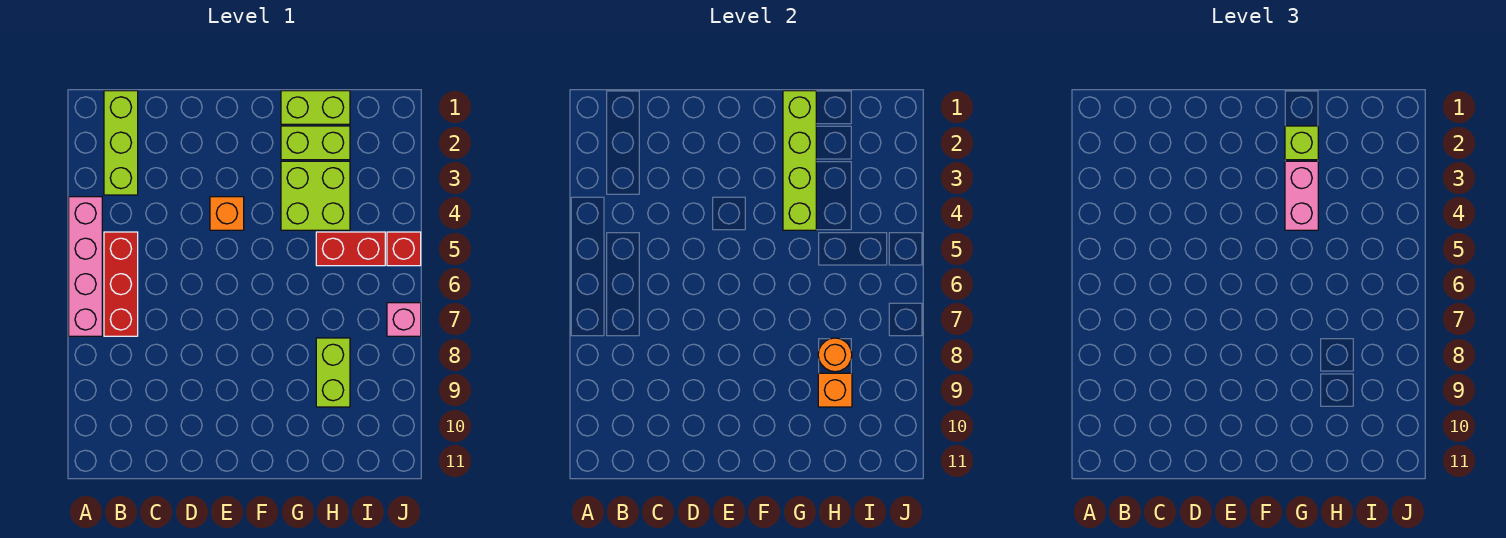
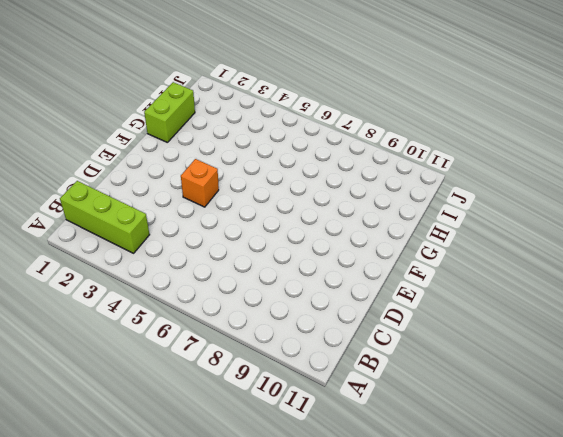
none -> pink brick A4:A7 level 1
none -> red brick B5:B7 level 1
none -> lime brick G2:H2 level 1

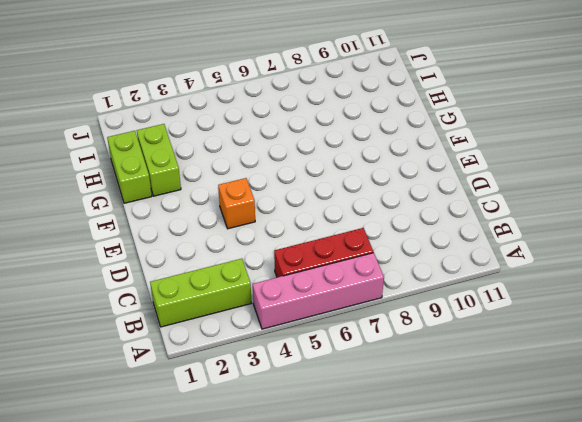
none -> lime brick G3:H4 level 1
none -> red brick H5:I5 level 1
none -> lime brick H8:H9 level 1

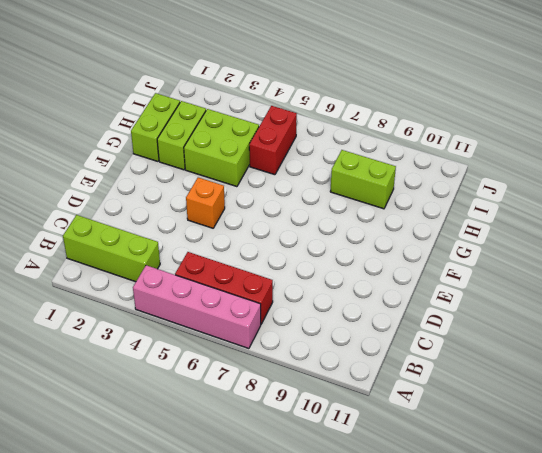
none -> red brick J5 level 1
none -> pink brick J7 level 1
none -> lime brick G1:G4 level 2

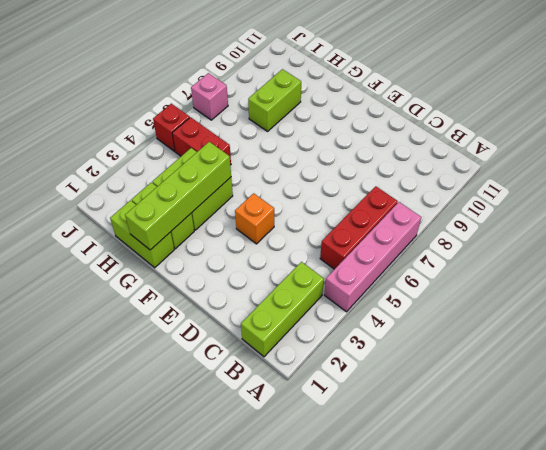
none -> orange round brick H8 level 2
none -> orange brick H9 level 2
none -> lime brick G2 level 3

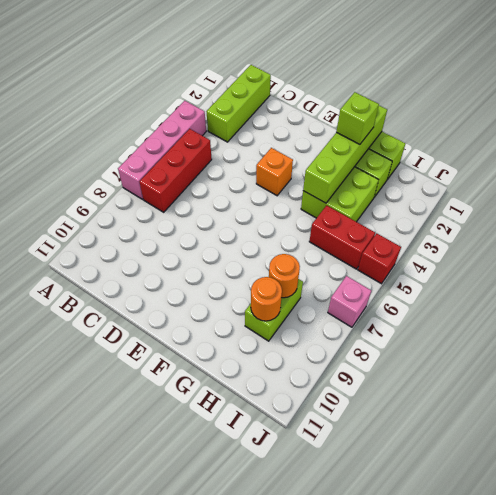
orange round brick H9 level 2 -> orange brick H9 level 2
none -> pink brick G3:G4 level 3

